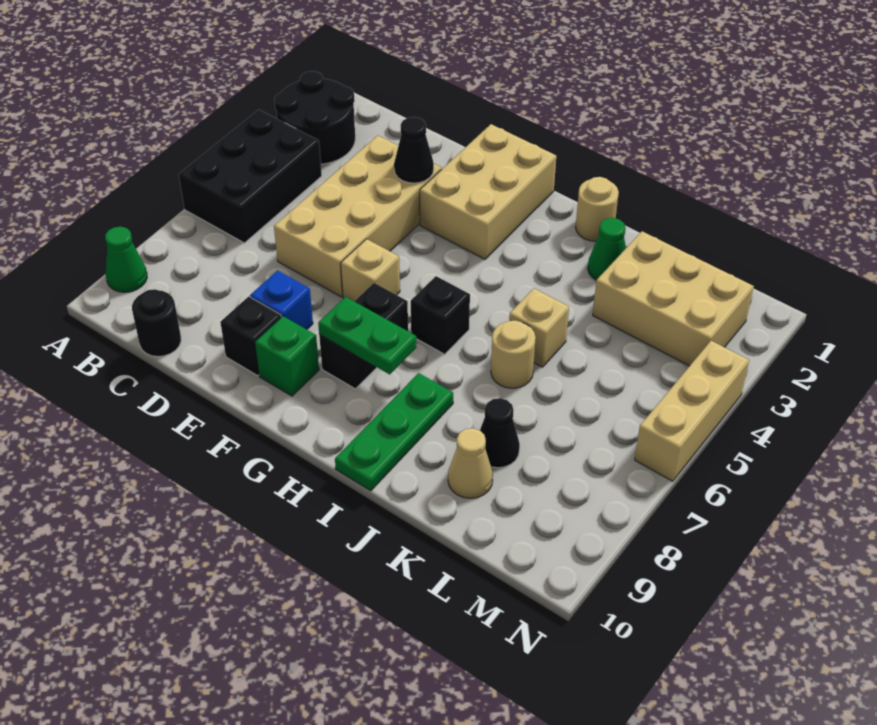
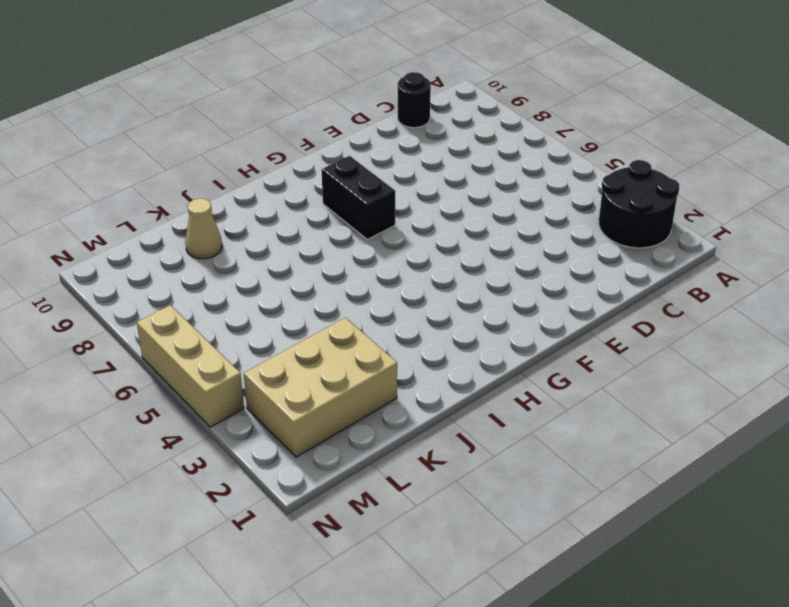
none -> black brick A4:B6 level 1
none -> green cone A9 level 1
none -> tan brick D3:E6 level 1

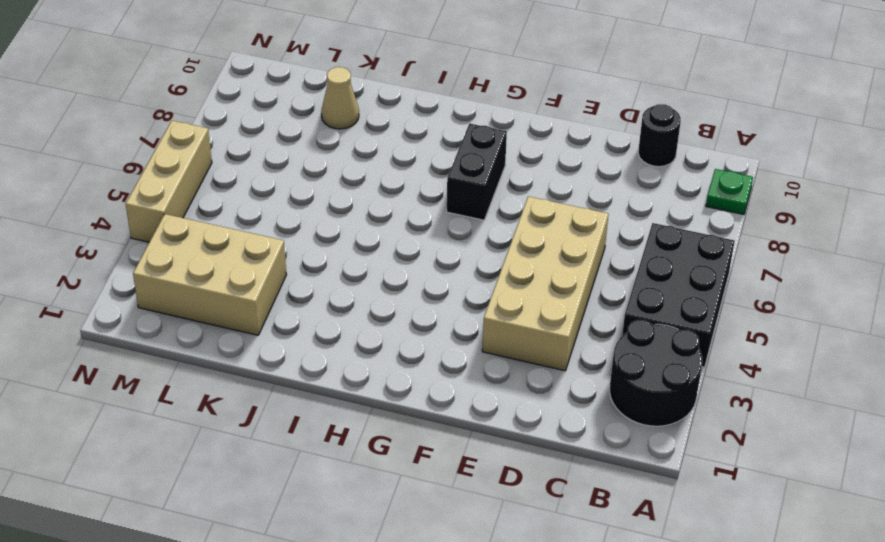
green plate A9 level 1 -> green cone A9 level 1
none -> blue brick E8 level 1
none -> black brick E9 level 1
none -> tan brick F1:G3 level 1

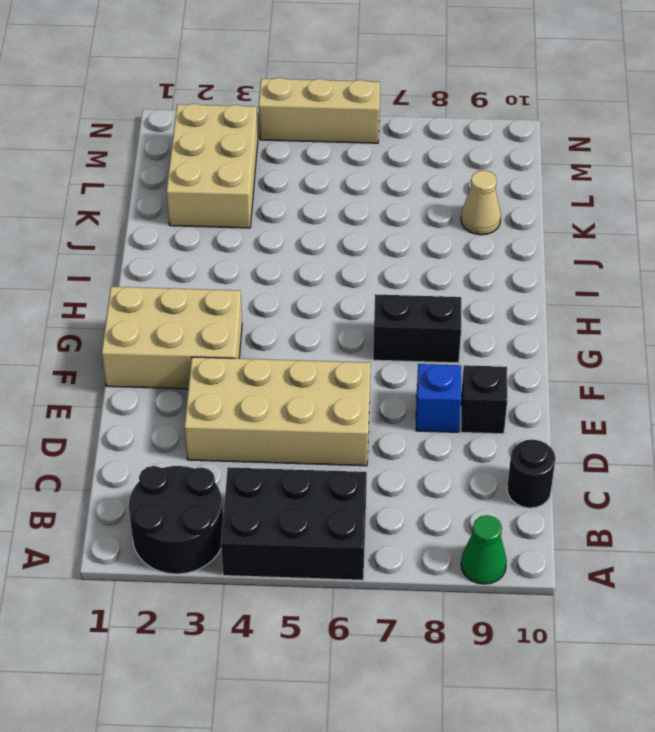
none -> tan brick F6 level 1
none -> green brick F9 level 1
none -> black brick H6 level 1

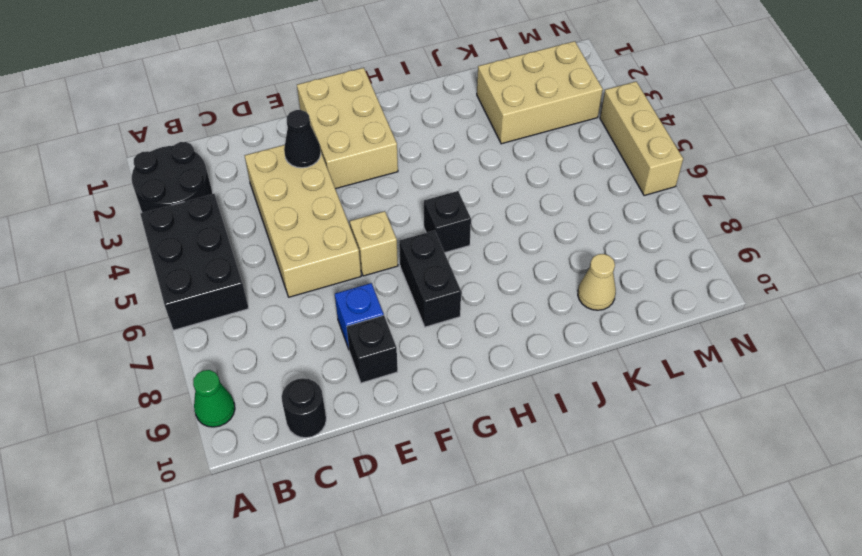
none -> green brick F9 level 1
none -> tan round brick I1 level 1
none -> green plate I8:I10 level 1

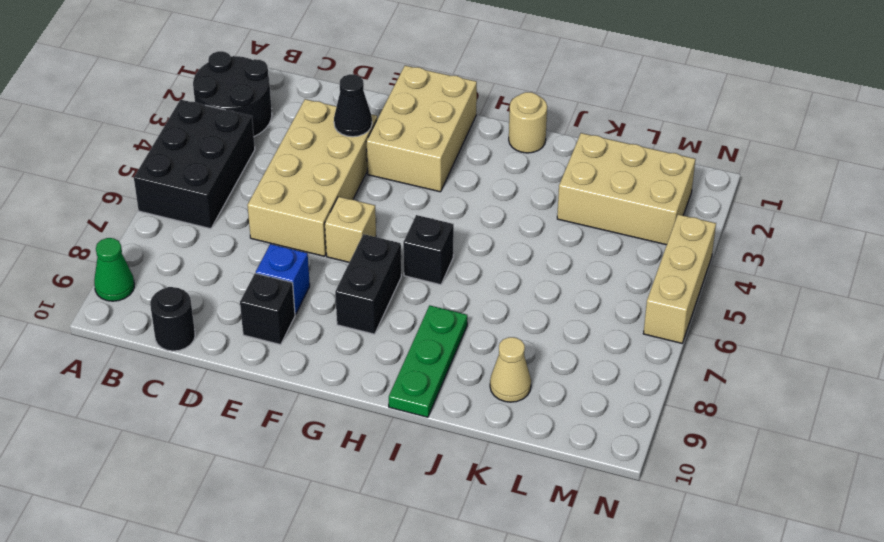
none -> green brick F9 level 1
none -> green cone J2 level 1
none -> tan brick J5 level 1

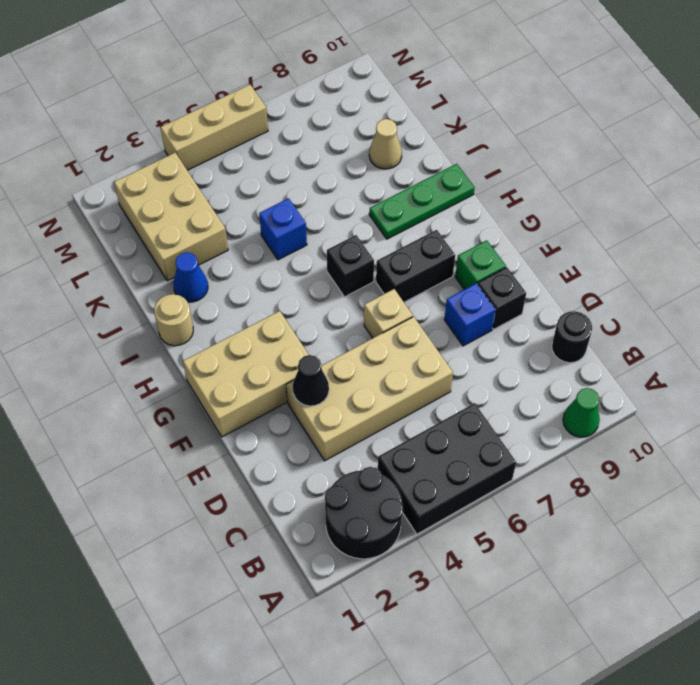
blue cone J2 level 1 -> green cone J2 level 1
blue brick J5 level 1 -> tan brick J5 level 1
none -> tan round brick J6 level 1
none -> black cone K8 level 1
none -> green plate G8:H8 level 2

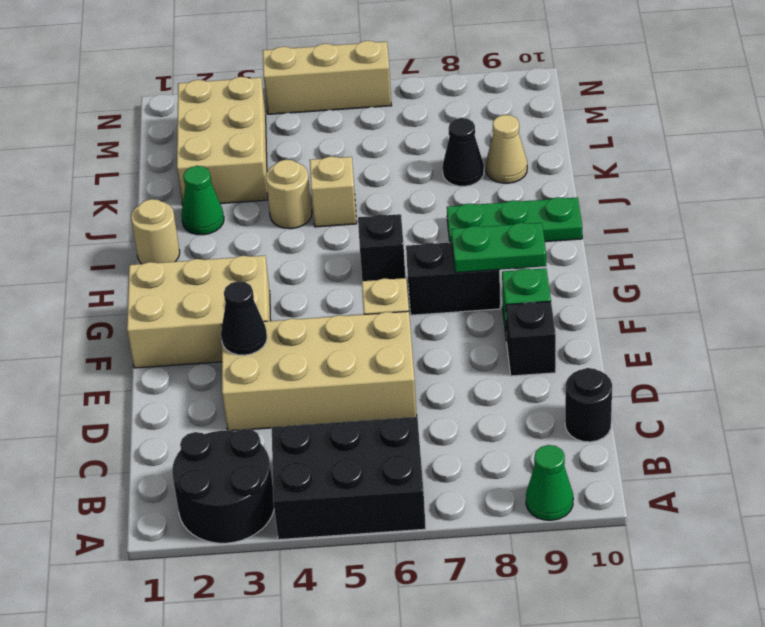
green plate G8:G9 level 2 -> green plate G8:H8 level 2
tan round brick J4 level 1 -> tan round brick J6 level 1
none -> blue brick E8 level 1

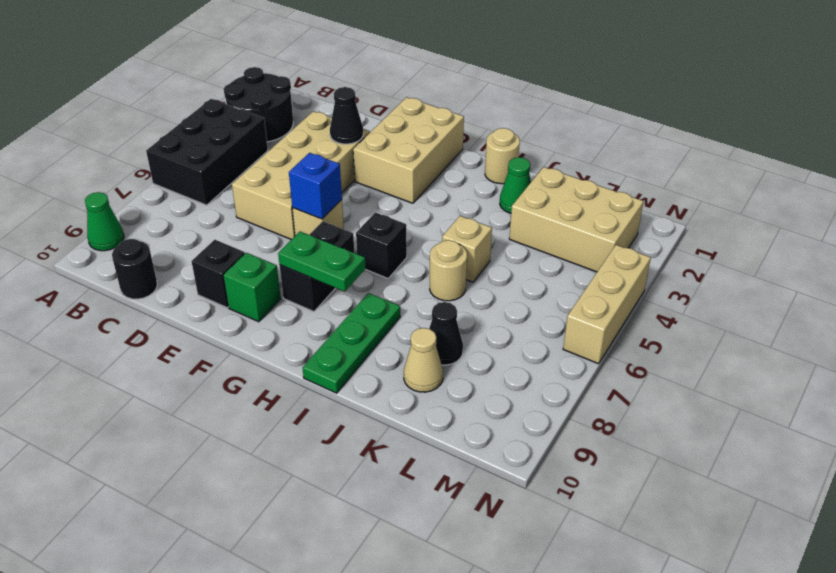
blue brick F6 level 2 -> blue brick E8 level 1

